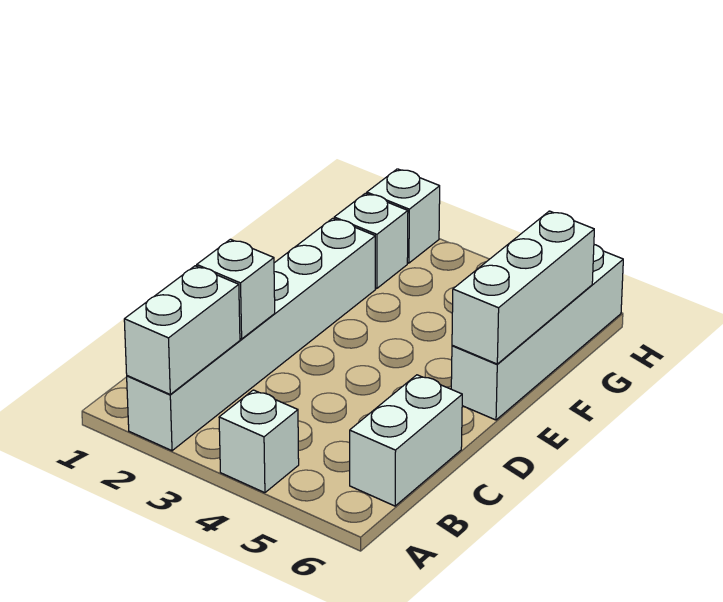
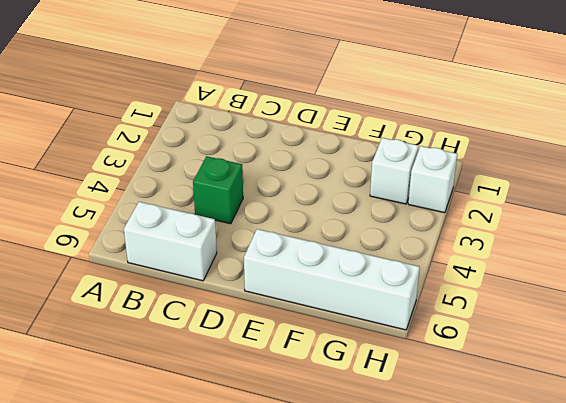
green brick C4 level 1 -> none
none -> white brick A2:F2 level 1
none -> white brick A4 level 1

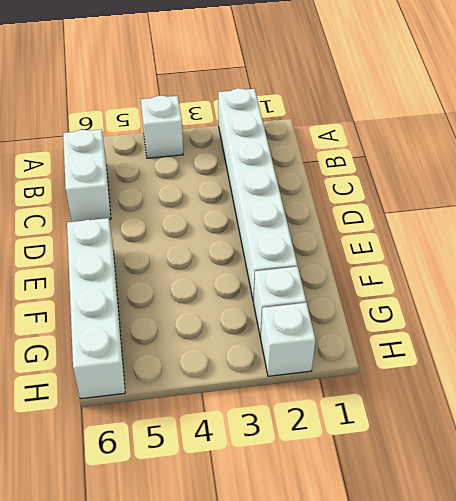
none -> white brick A2:B2 level 2
none -> white brick C2 level 2

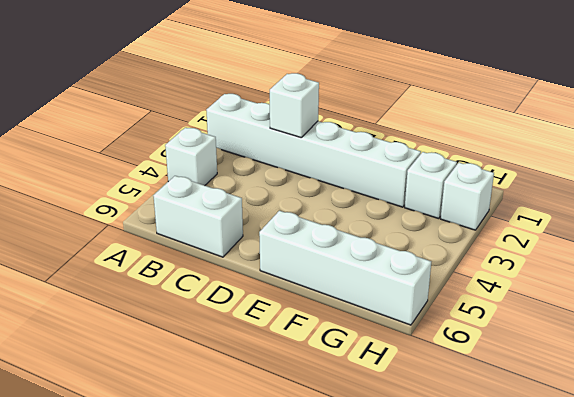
none -> white brick A2:B2 level 2
none -> white brick E6:G6 level 2

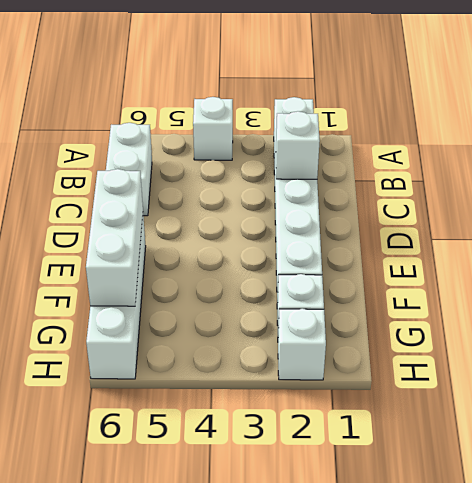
none -> white brick A2:B2 level 2

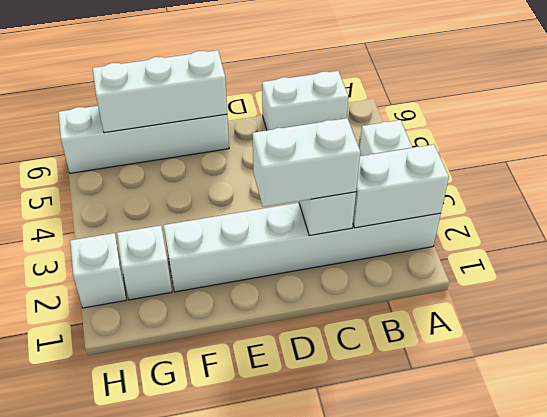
white brick C2:D2 level 3 -> none

